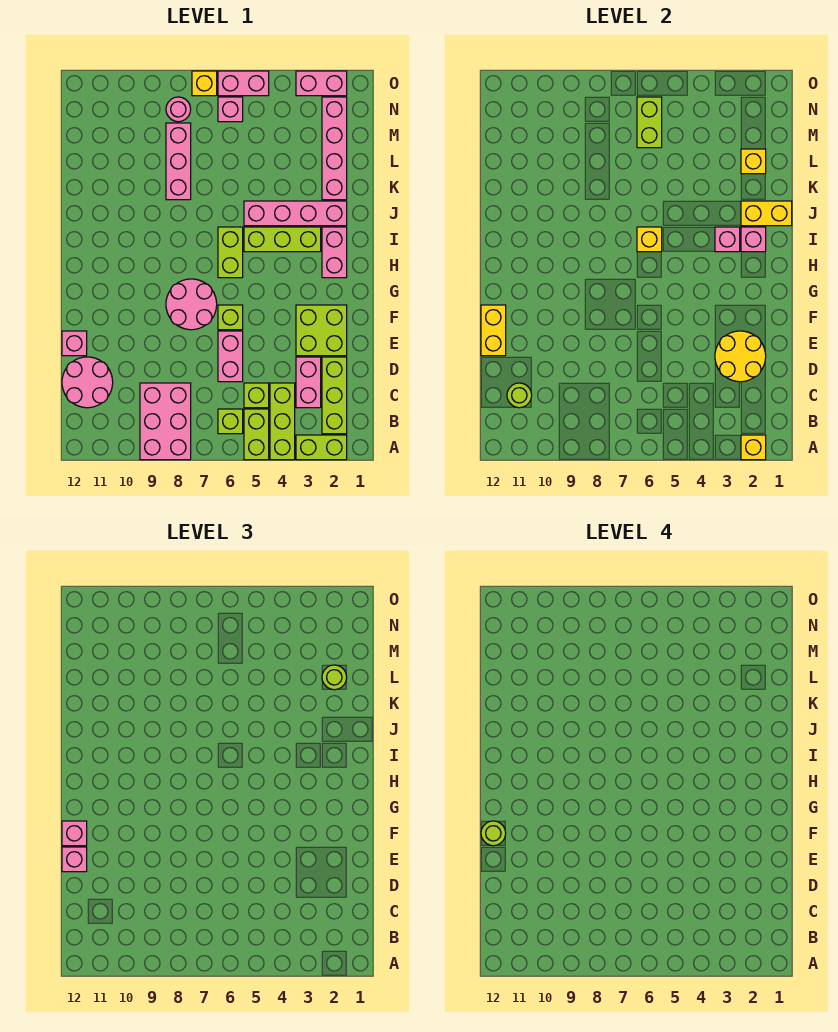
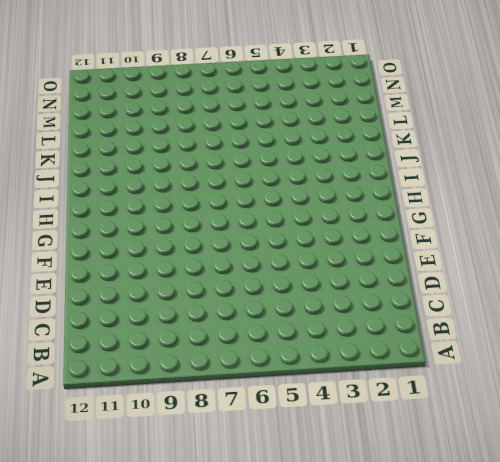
none -> lime brick A2:A3 level 1
none -> lime brick A4:C4 level 1
none -> lime brick A5:B5 level 1
none -> pink brick A8:C9 level 1

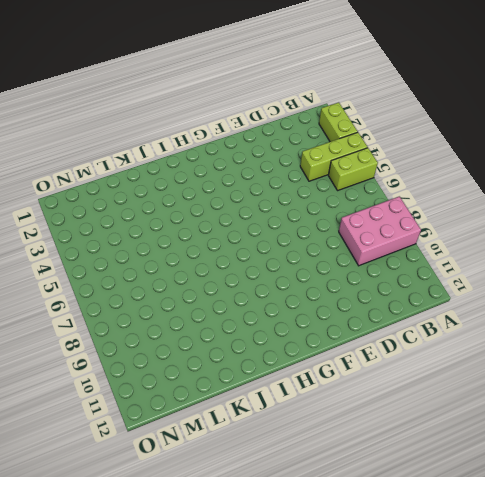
none -> lime brick B2:D2 level 1
none -> lime brick B6 level 1
none -> pink brick C3:D3 level 1
none -> lime brick C5 level 1

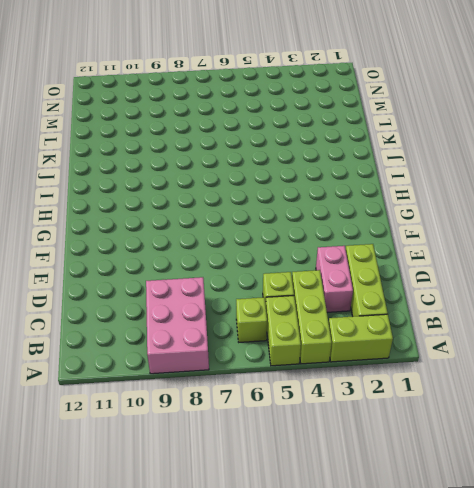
none -> pink round brick C11:D12 level 1
none -> pink brick D6:E6 level 1
none -> lime brick E2:F3 level 1
none -> pink brick E12 level 1

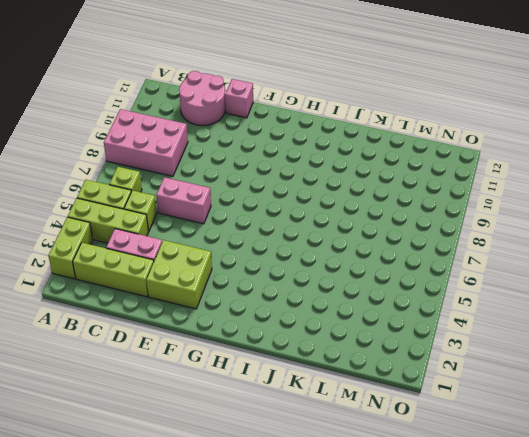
none -> lime brick F6 level 1
none -> pink round brick F7:G8 level 1
none -> pink brick H2:I2 level 1
none -> lime brick H6:I6 level 1

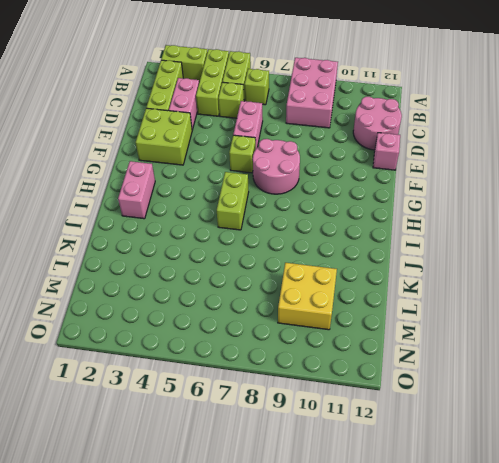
yellow brick L9:M10 level 1 -> none
none -> lime brick I3:I5 level 1
none -> pink brick J2:J5 level 1
none -> pink brick K2:N2 level 1
none -> pink brick K8:M8 level 1

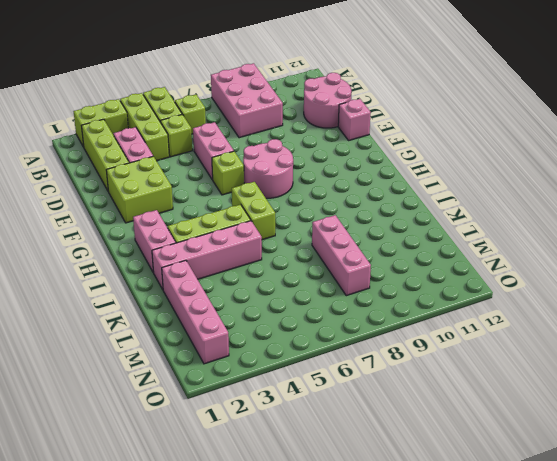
none -> pink brick N6 level 1
none -> pink round brick N8 level 1
none -> pink brick O2:O3 level 1
none -> pink brick O5:O6 level 1

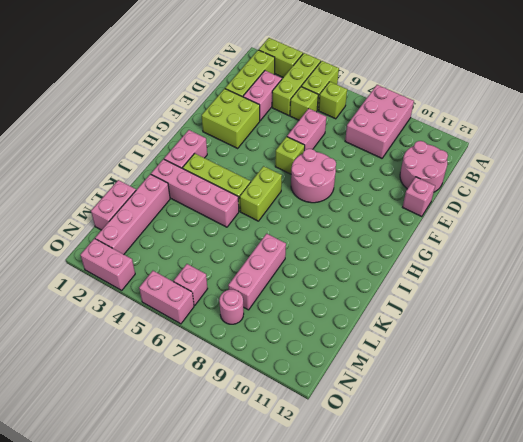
pink brick L1:M1 level 1 -> none
none -> yellow brick O7 level 1
none -> yellow brick A2 level 2
none -> lime round brick C11 level 2
none -> yellow round brick D2:E3 level 2

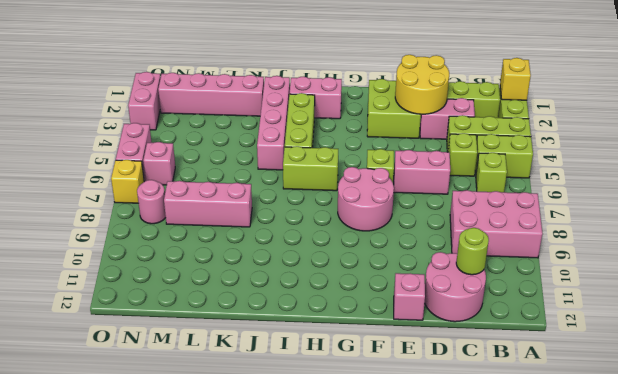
none -> yellow brick E12:F12 level 2
none -> pink brick I2 level 2
none -> pink brick I3 level 2
none -> yellow brick I6 level 2

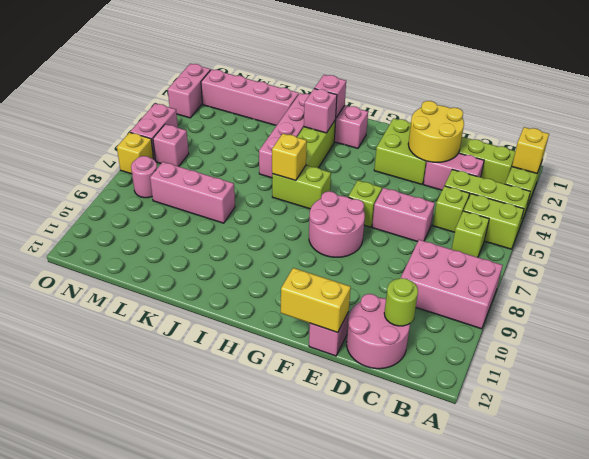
none -> yellow brick J1:J2 level 2
none -> yellow brick L2 level 2
none -> lime brick M6:N6 level 2
none -> pink brick E12 level 3

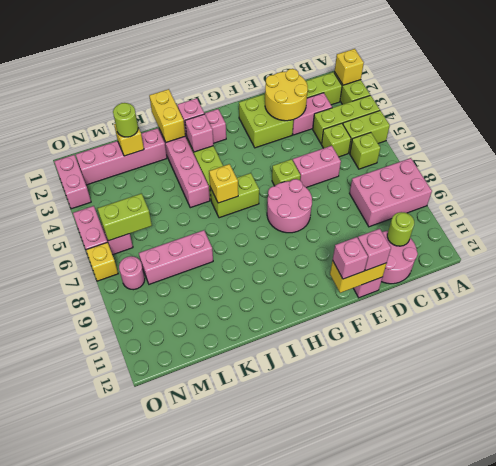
none -> lime round brick F12 level 4

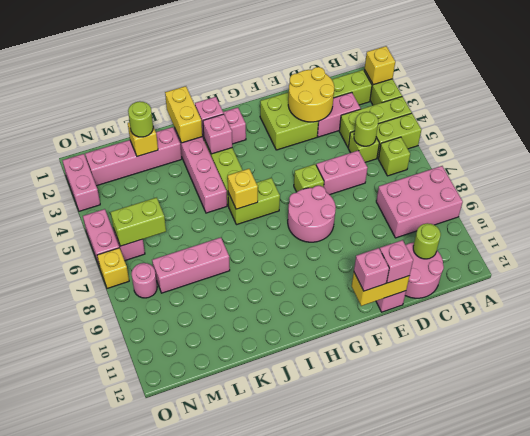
lime round brick C5 level 2 -> lime round brick F12 level 4

